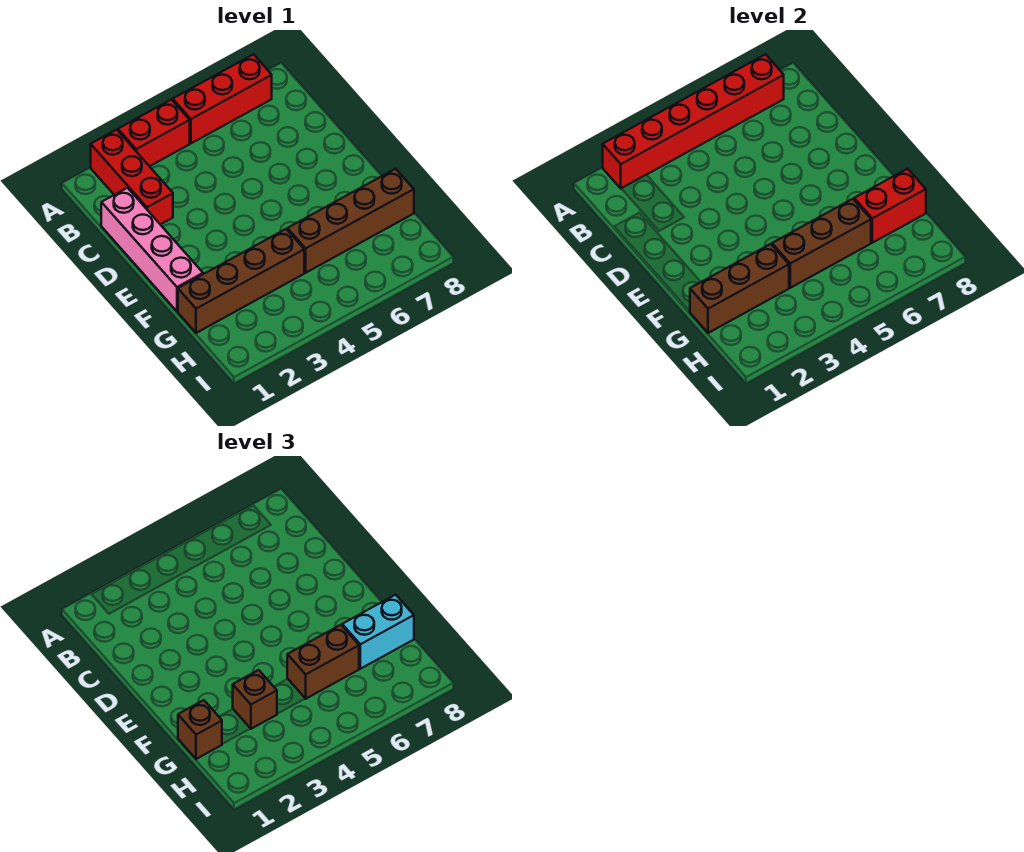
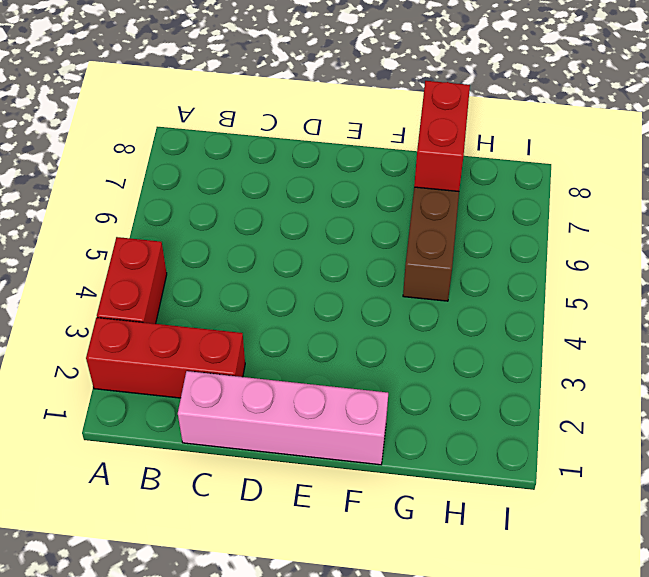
none -> red brick A5:A7 level 1
none -> brown brick G1:G4 level 1
none -> red brick A2:A7 level 2

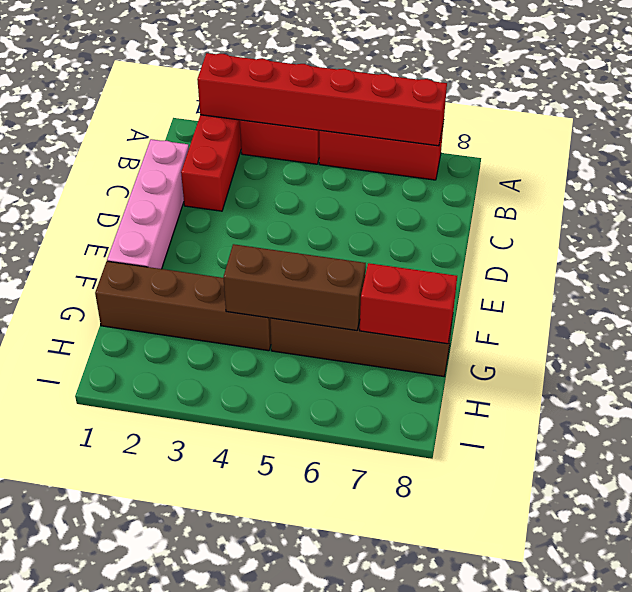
none -> brown brick G1:G3 level 2
none -> brown brick G1 level 3
none -> brown brick G3 level 3

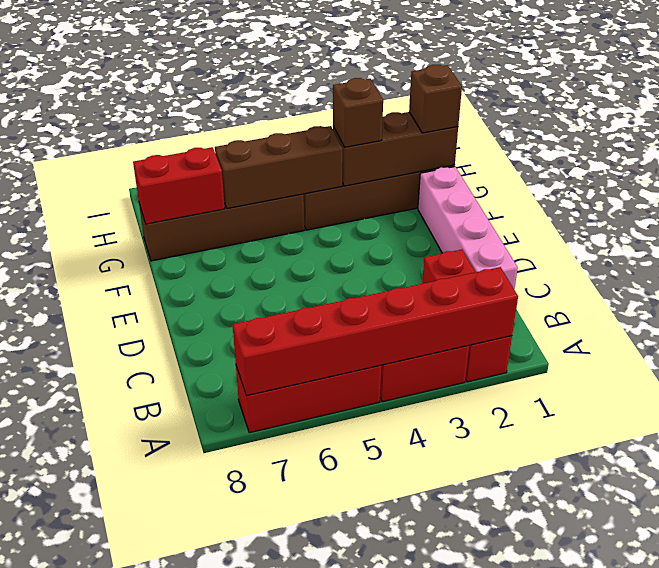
none -> brown brick G5:G6 level 3
none -> cyan brick G7:G8 level 3

